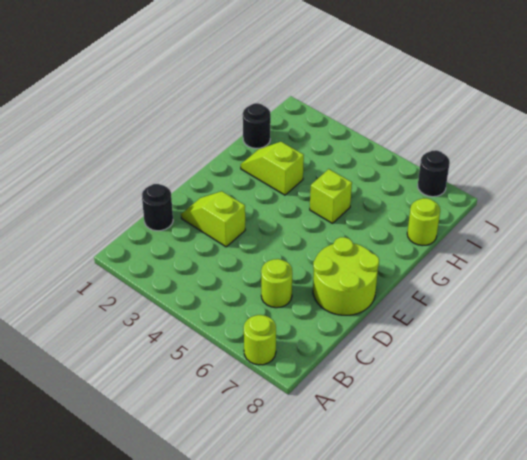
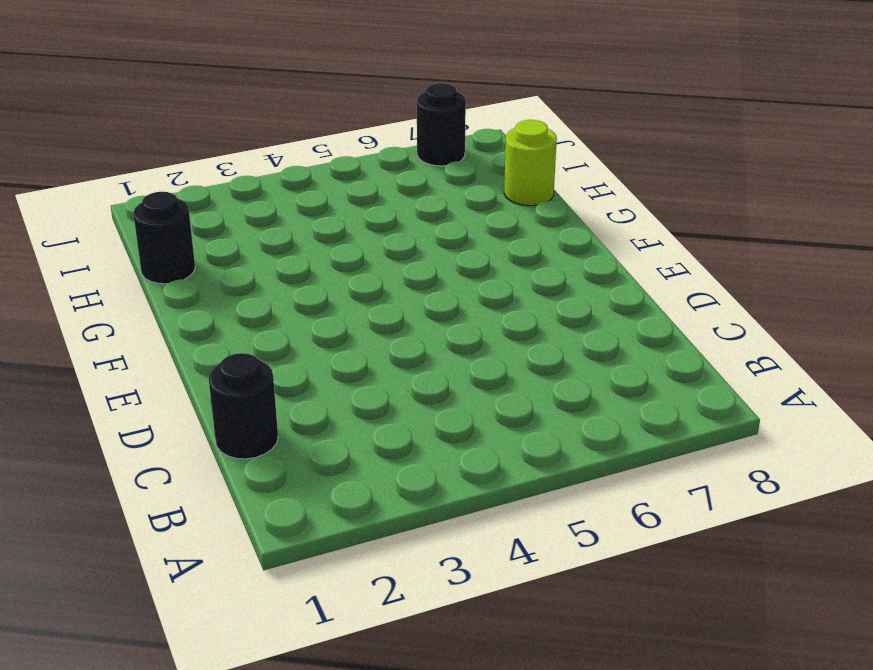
none -> lime round brick A7 level 1
none -> lime round brick C6 level 1

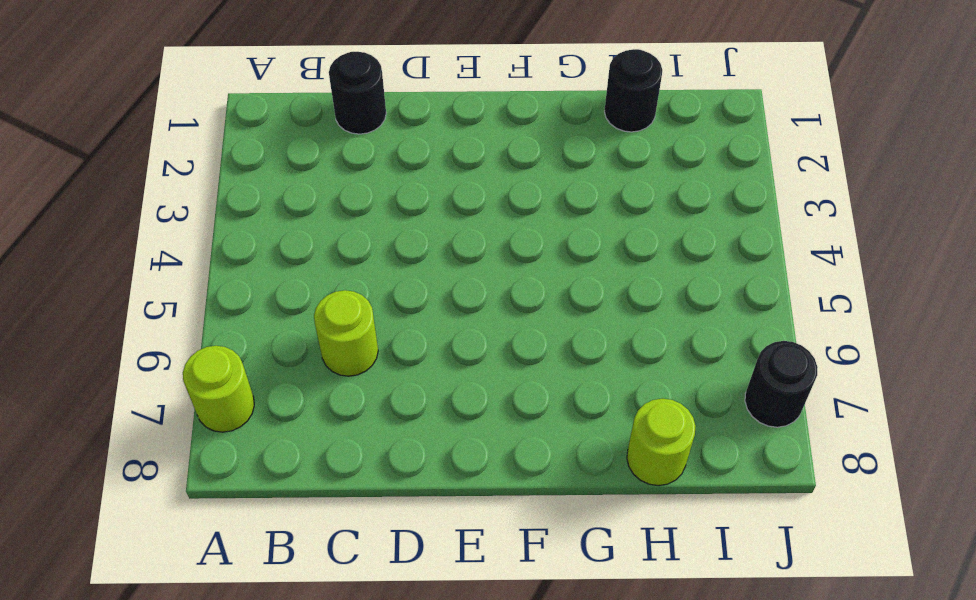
none -> lime slope D2:D3 level 1 top 3
none -> lime round brick D7:E8 level 1

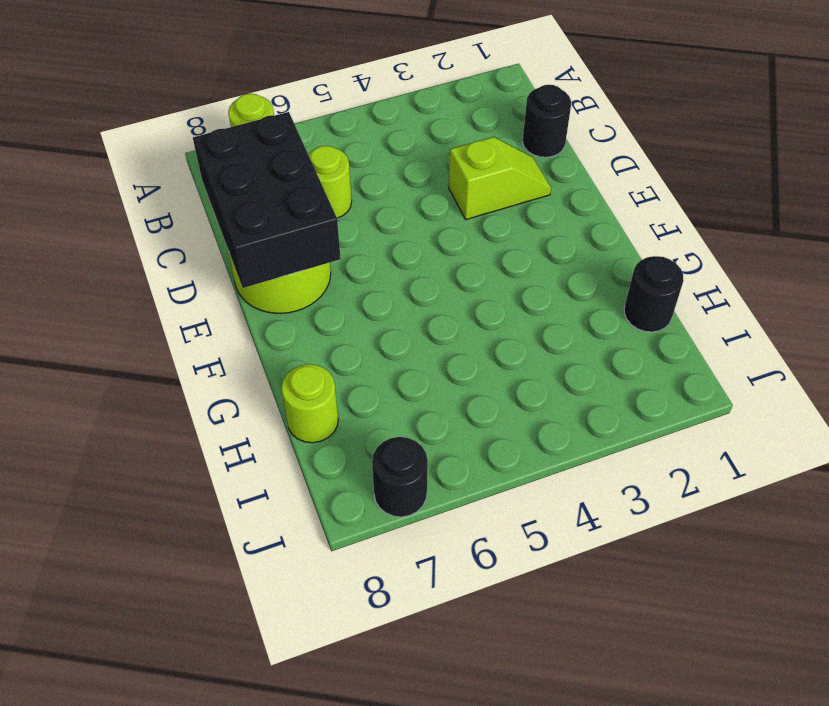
black brick C7:E8 level 2 -> none
none -> lime slope G2:G3 level 1 top 3
none -> lime brick G5 level 1

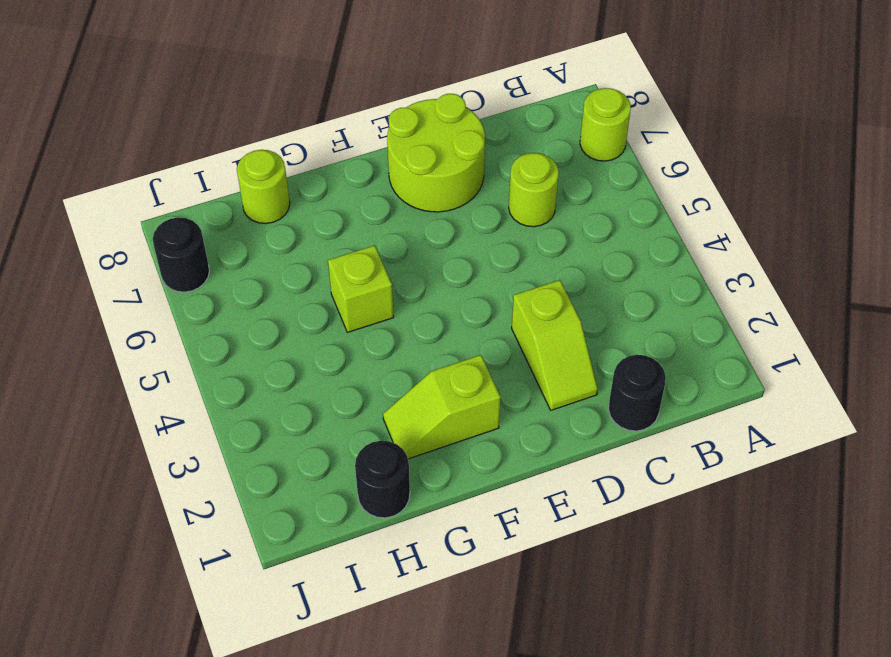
lime slope F2:G2 level 1 top F -> lime slope G2:G3 level 1 top 3

